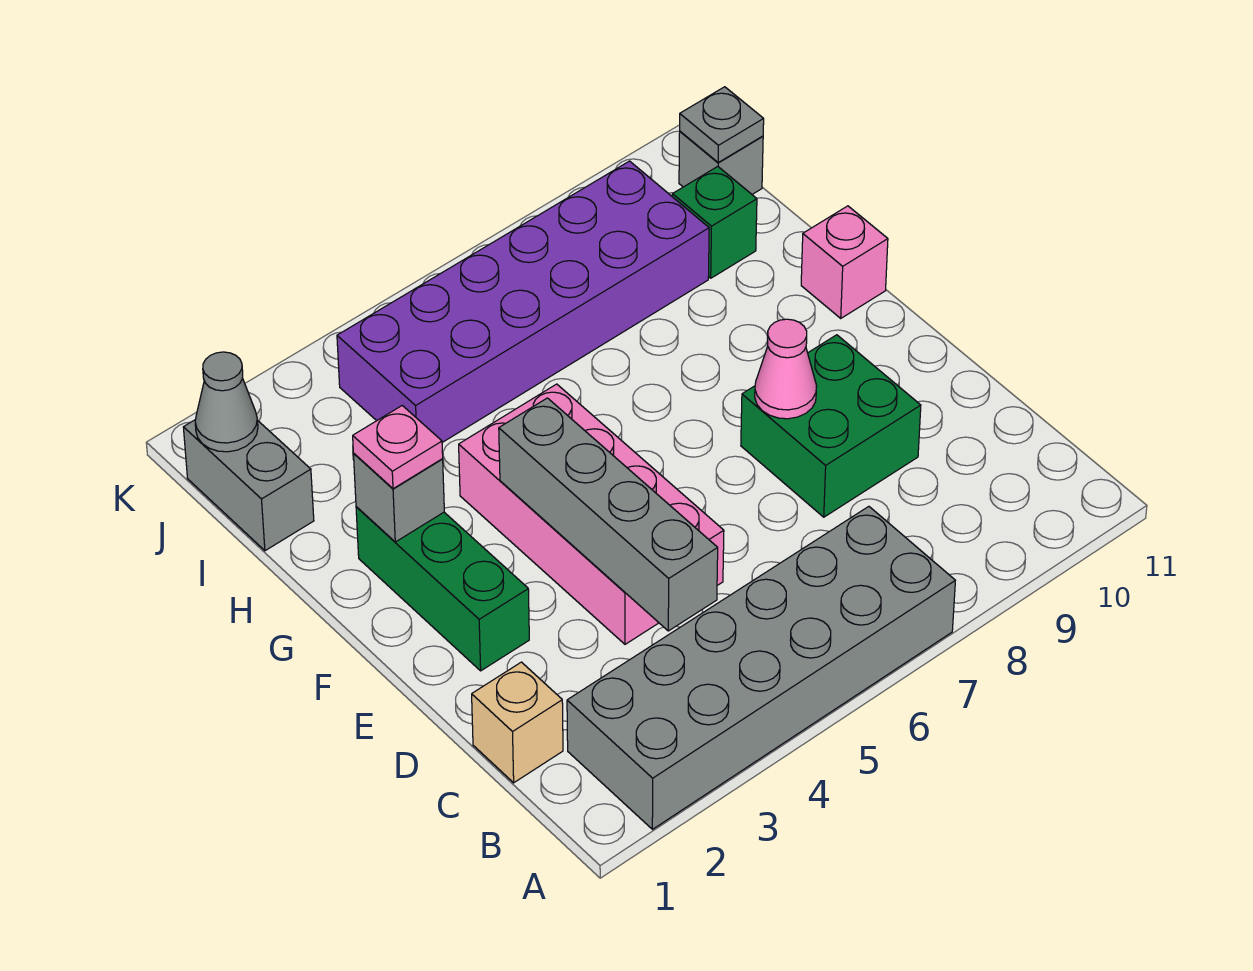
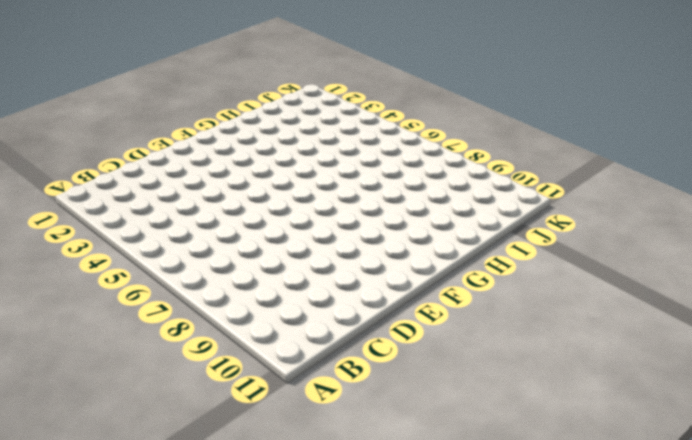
none -> grey brick A2:B7 level 1
none -> tan brick C1 level 1
none -> pink brick D4:G5 level 1

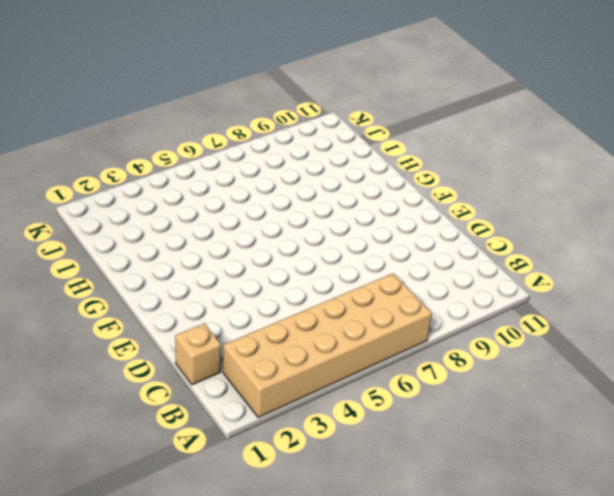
tan brick A2:B7 level 1 -> grey brick A2:B7 level 1
none -> pink brick D4:G5 level 1
none -> green brick D8:E9 level 1
none -> green brick E2:G2 level 1

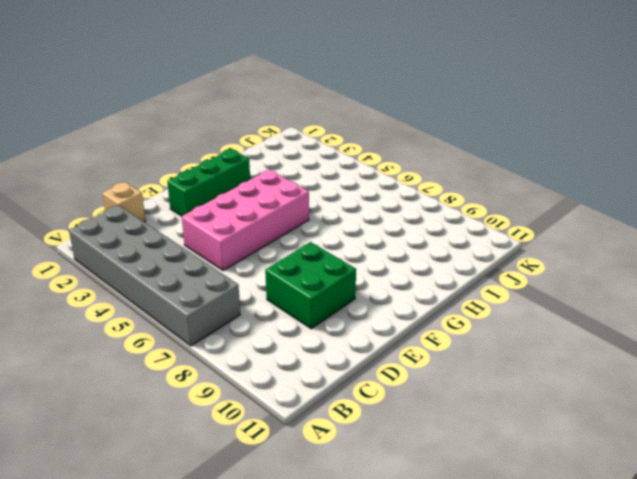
none -> pink brick G11 level 1
none -> grey brick I1:J1 level 1
none -> purple brick I4:J9 level 1

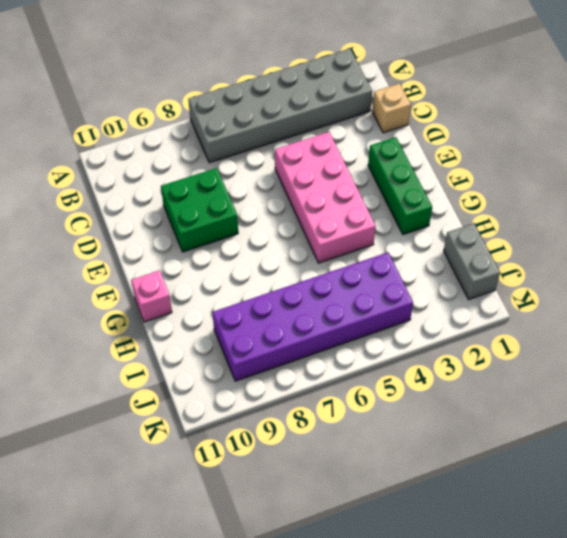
none -> green brick I10 level 1
none -> grey brick J11 level 1
none -> grey brick C4:F4 level 2

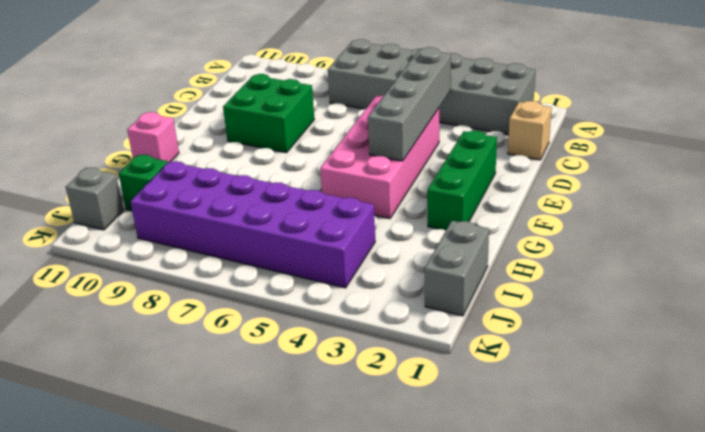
none -> pink cone E8 level 2
none -> grey brick G2 level 2
none -> grey cone J1 level 2

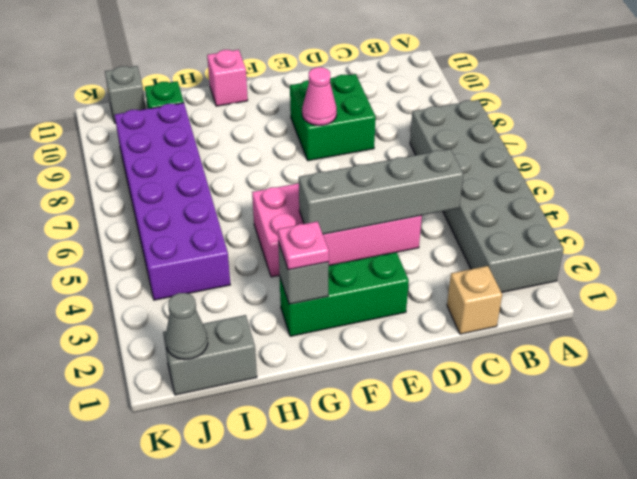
none -> grey plate J11 level 2

